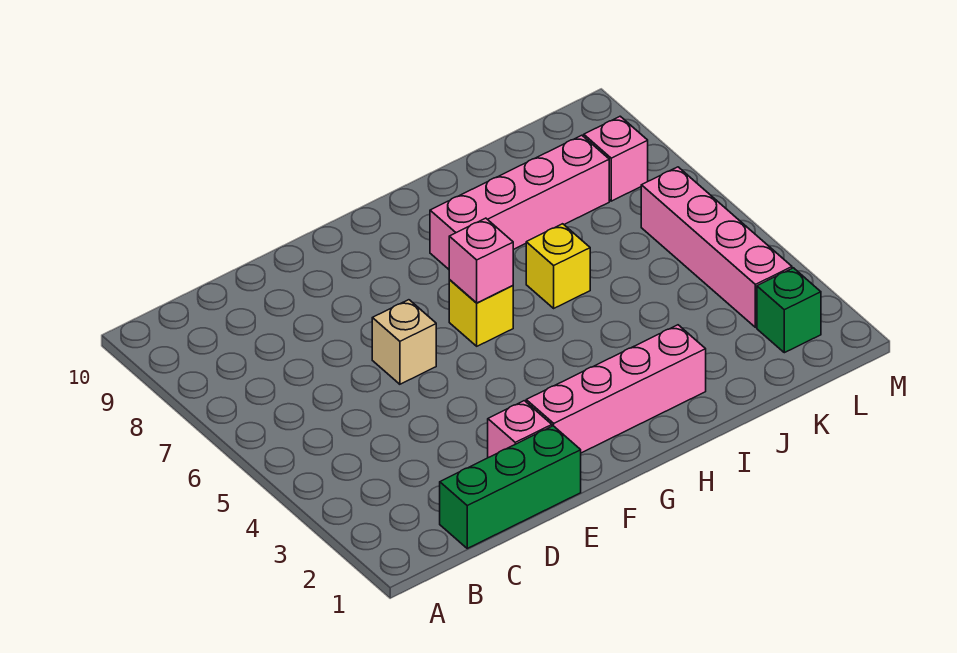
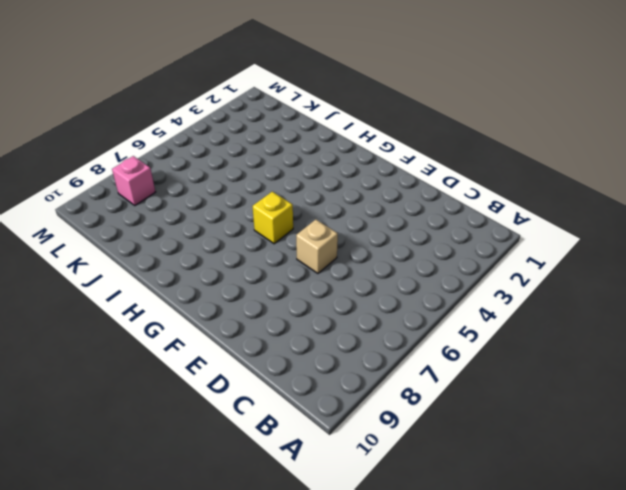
none -> green brick C1:E1 level 1
none -> pink brick E2 level 1

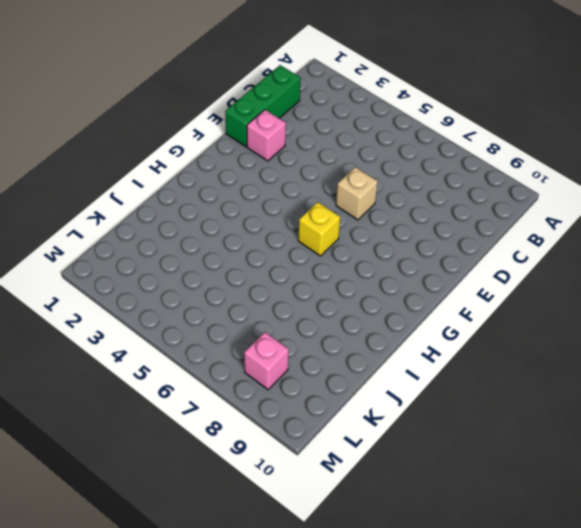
none -> pink brick F2:I2 level 1
none -> pink brick H8:K8 level 1

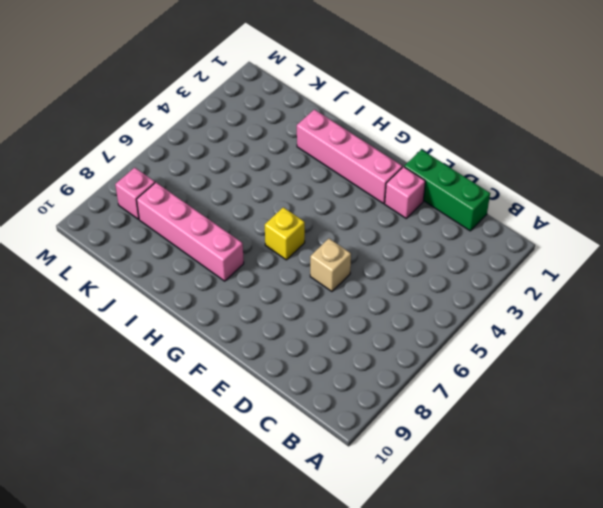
none -> yellow brick I6 level 1
none -> green brick L2 level 1

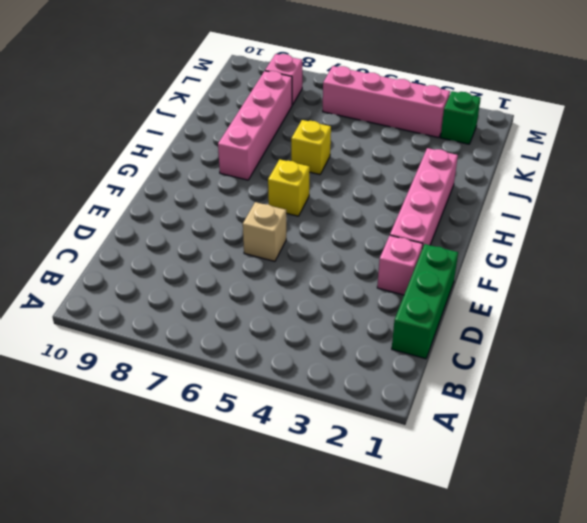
none -> pink brick G6 level 2

